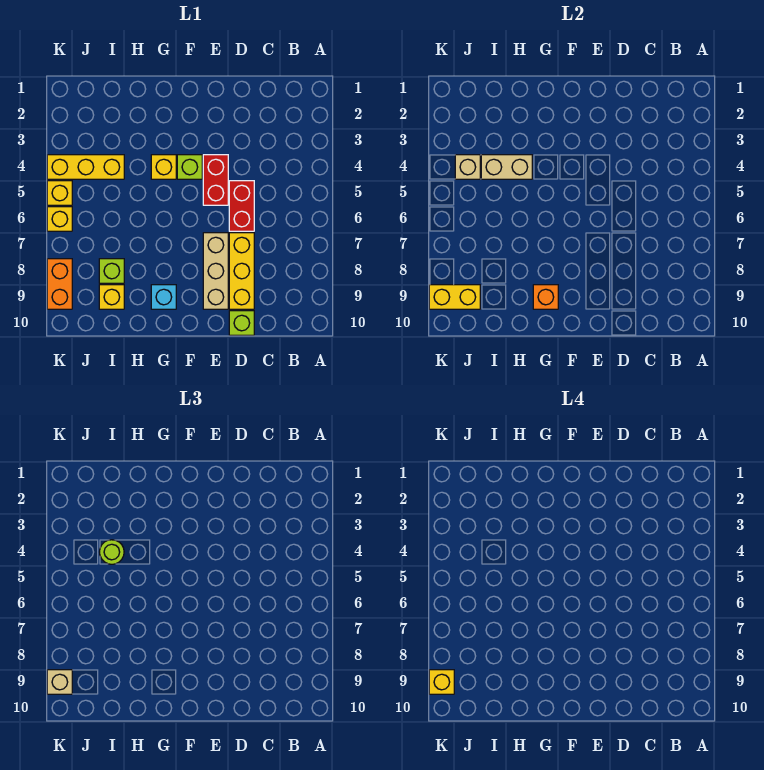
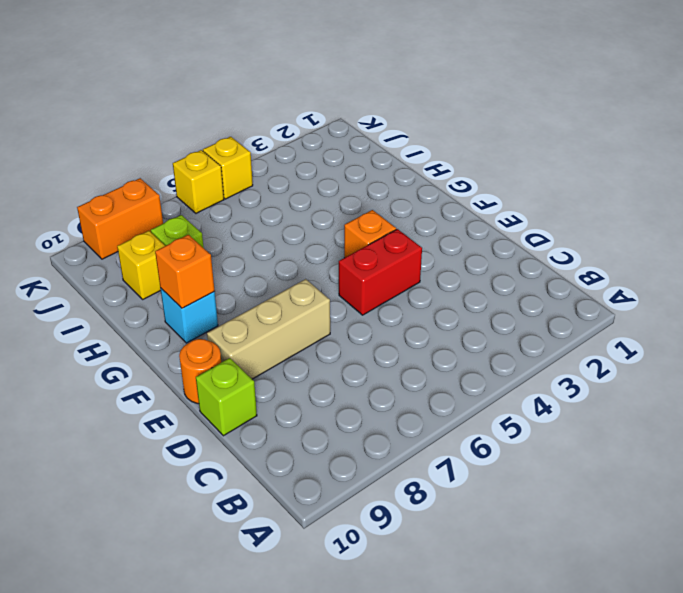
orange round brick E10 level 1 -> none
orange brick F4 level 1 -> lime brick F4 level 1
none -> red brick D5:D6 level 1
none -> yellow brick D7:D9 level 1
none -> yellow brick G4 level 1

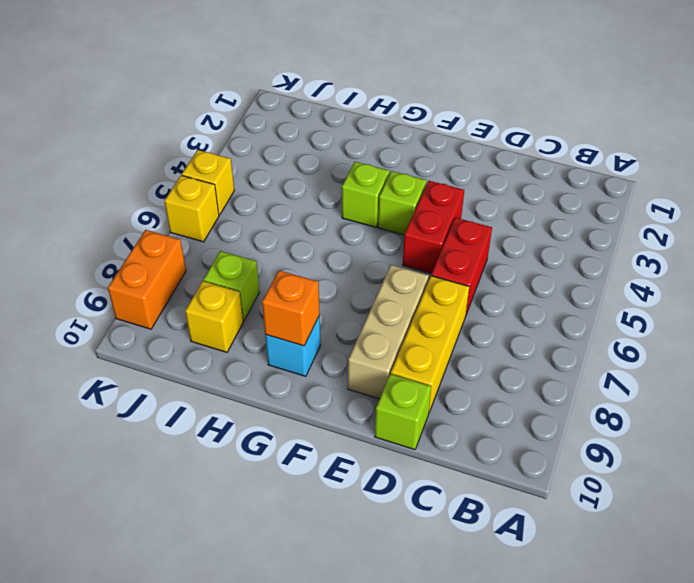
lime brick G4 level 1 -> yellow brick G4 level 1
none -> yellow brick I4:K4 level 1
none -> tan brick H4:I4 level 2
none -> tan brick J4 level 2

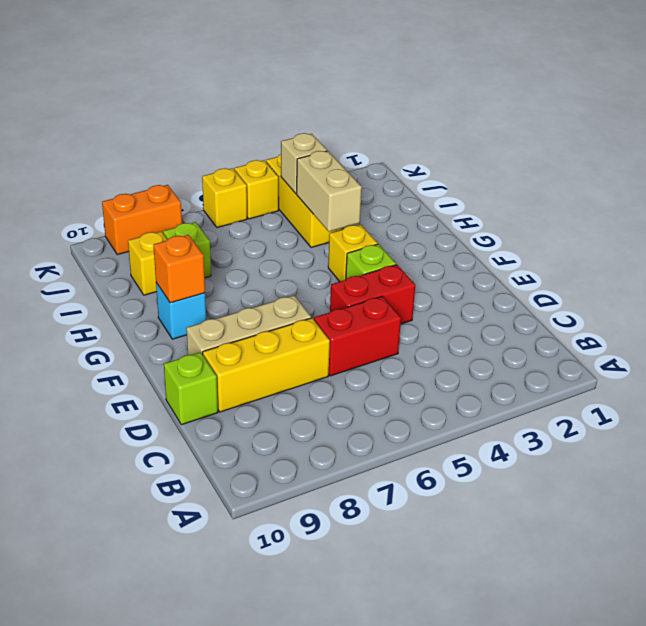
none -> yellow brick J9:K9 level 2
none -> lime round brick I4 level 3
none -> tan brick K9 level 3

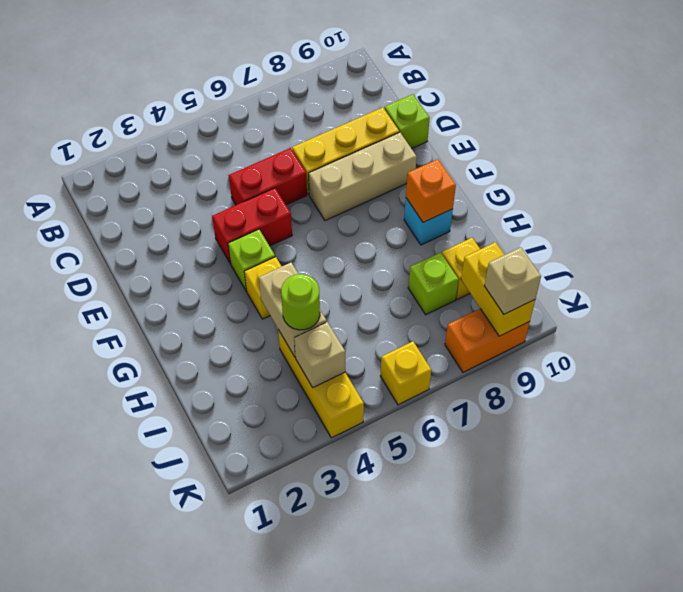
none -> yellow brick K5 level 1
none -> yellow brick K9 level 4

